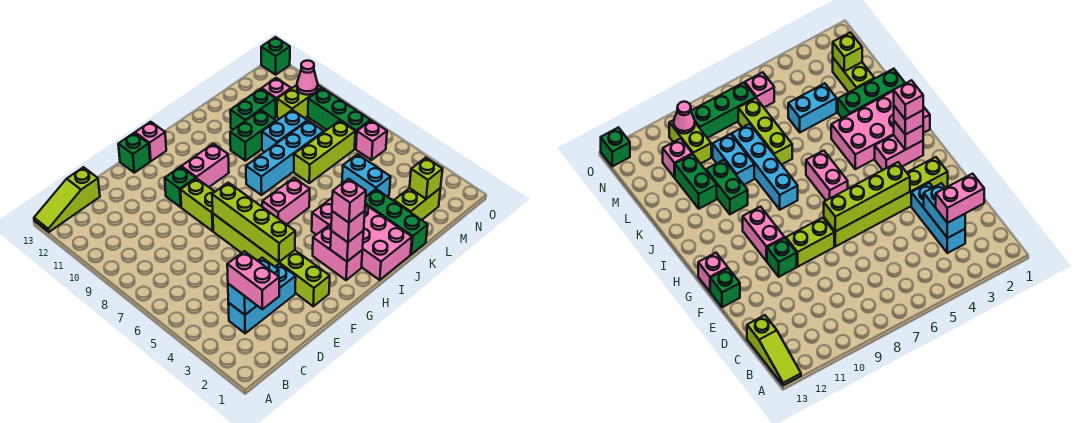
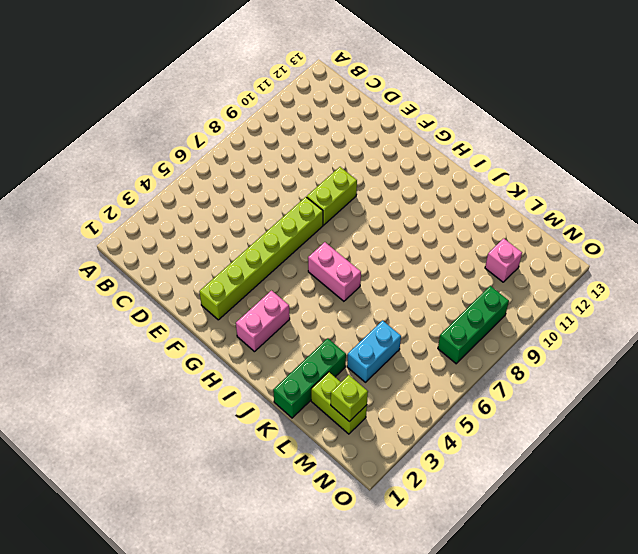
none -> lime slope A13:C13 level 1 top C
none -> cyan brick C3:E3 level 1
none -> green brick F10 level 1
none -> green brick F13 level 1

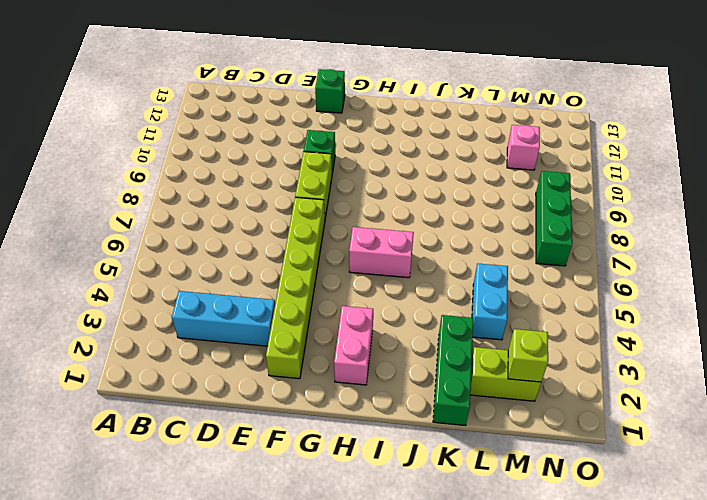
none -> lime slope A13:C13 level 1 top C
none -> pink brick G10:H10 level 1
none -> pink brick G13 level 1
none -> pink brick I1:J4 level 1

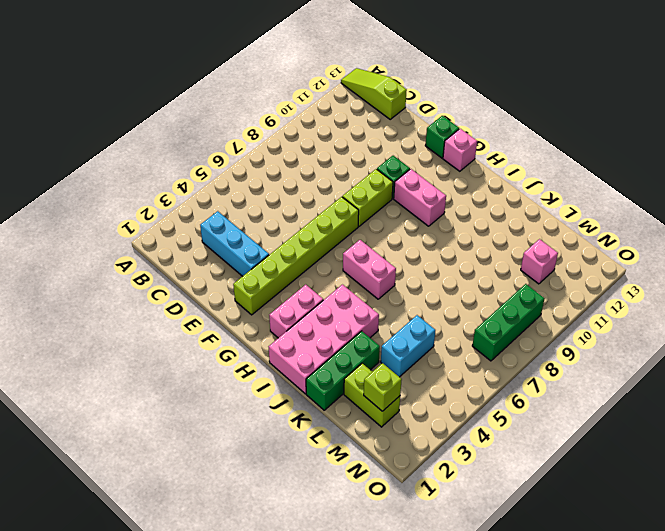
none -> cyan brick I8:L8 level 1
none -> green brick J10:K10 level 1
none -> lime brick K7:M7 level 1
none -> cyan brick K9:L9 level 1

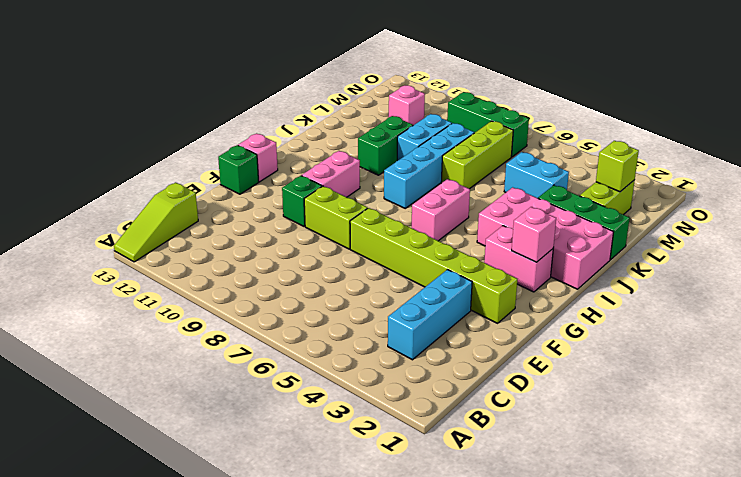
none -> green brick K11:L11 level 1
none -> lime brick M10:N10 level 1
none -> pink brick N6 level 1
none -> green brick O13 level 1

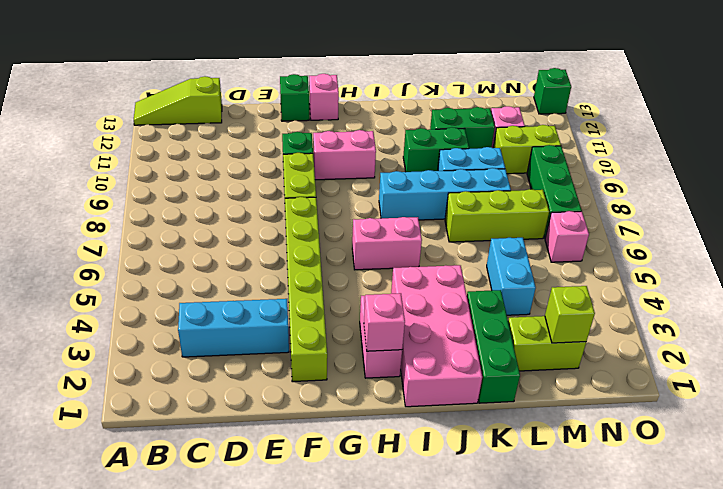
none -> cyan brick C3:D3 level 2
none -> lime brick F4:F7 level 2
none -> pink cone N10 level 2
none -> pink brick C2:C3 level 3

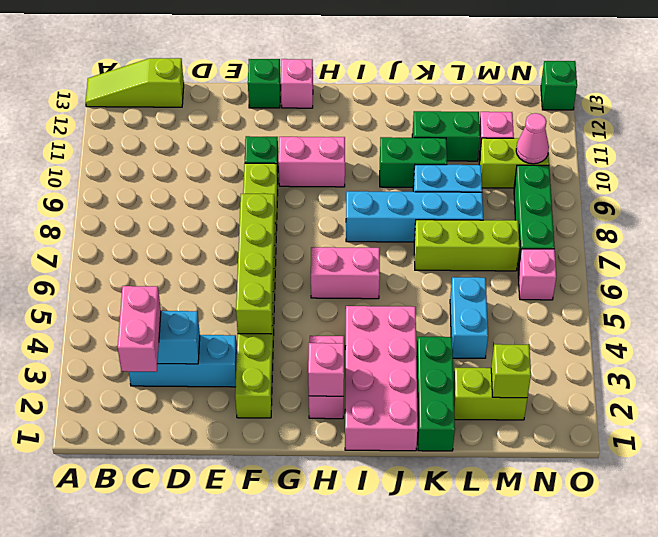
none -> pink brick H2 level 3
none -> pink brick H2 level 4

